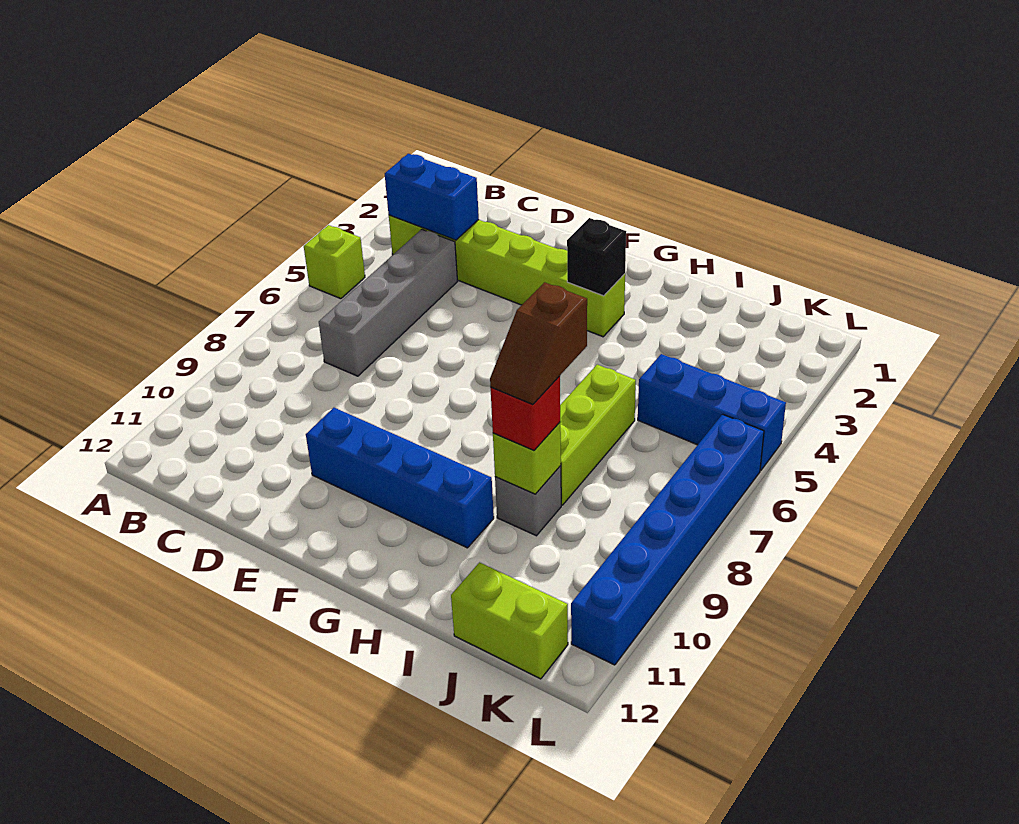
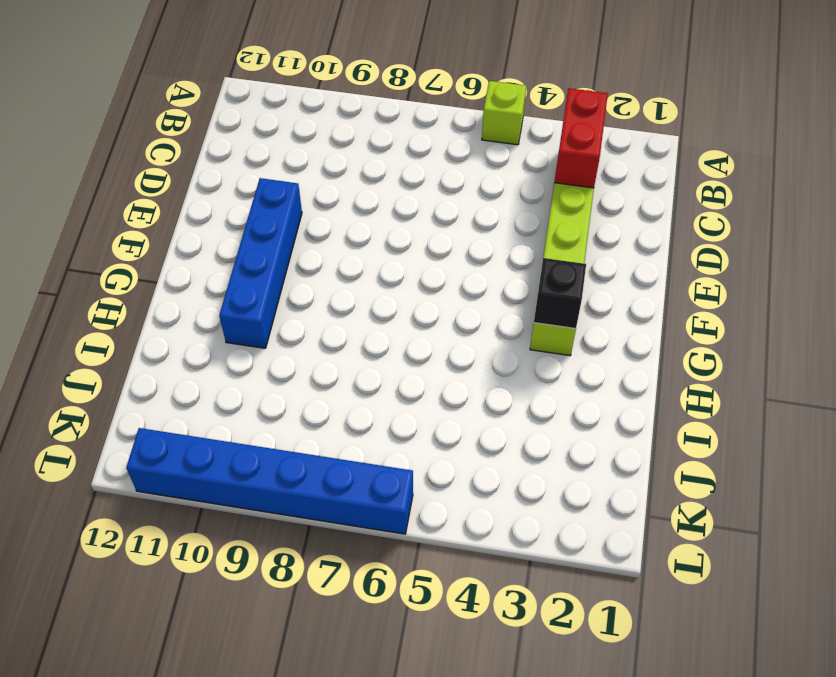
red brick B3:C3 level 2 -> blue brick B3:C3 level 2
none -> grey brick C4:C7 level 1
none -> lime brick I6:I8 level 1
none -> grey brick I9 level 1

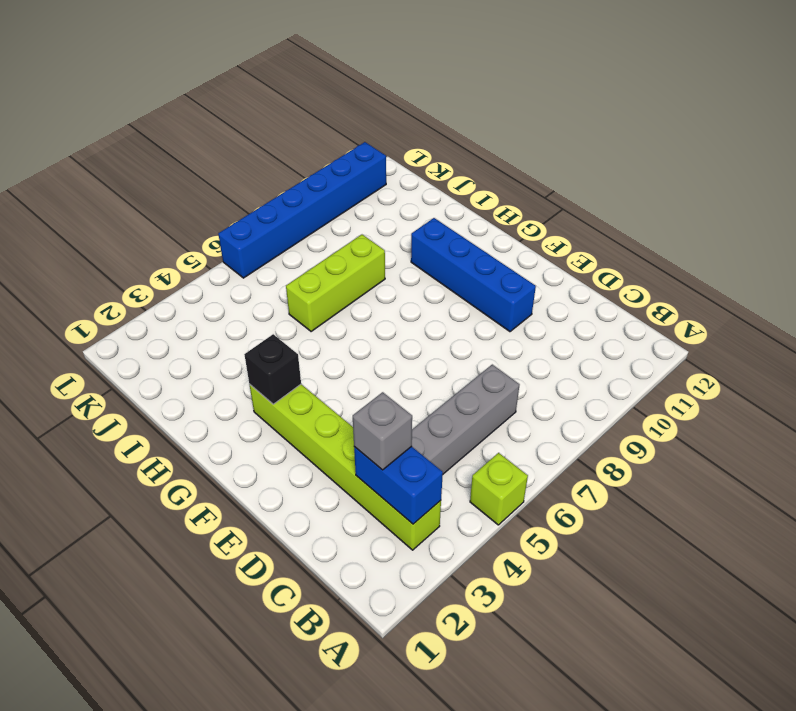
grey brick C3 level 3 -> grey brick I9 level 1
none -> blue brick J5:L5 level 1
none -> lime brick J12:K12 level 1
none -> lime brick I9 level 2

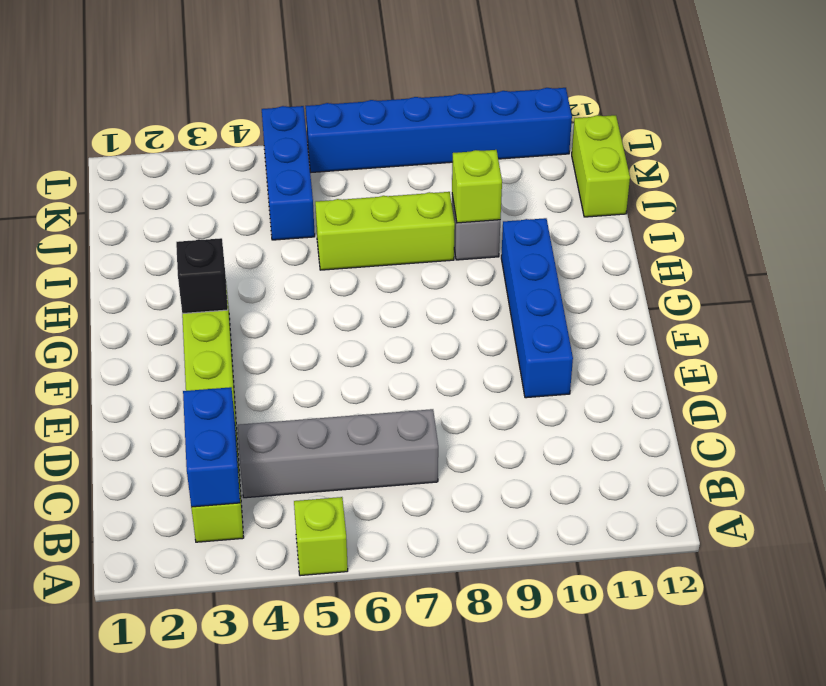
none -> red brick I9 level 3
none -> brown slope I8:I9 level 4 top 8

